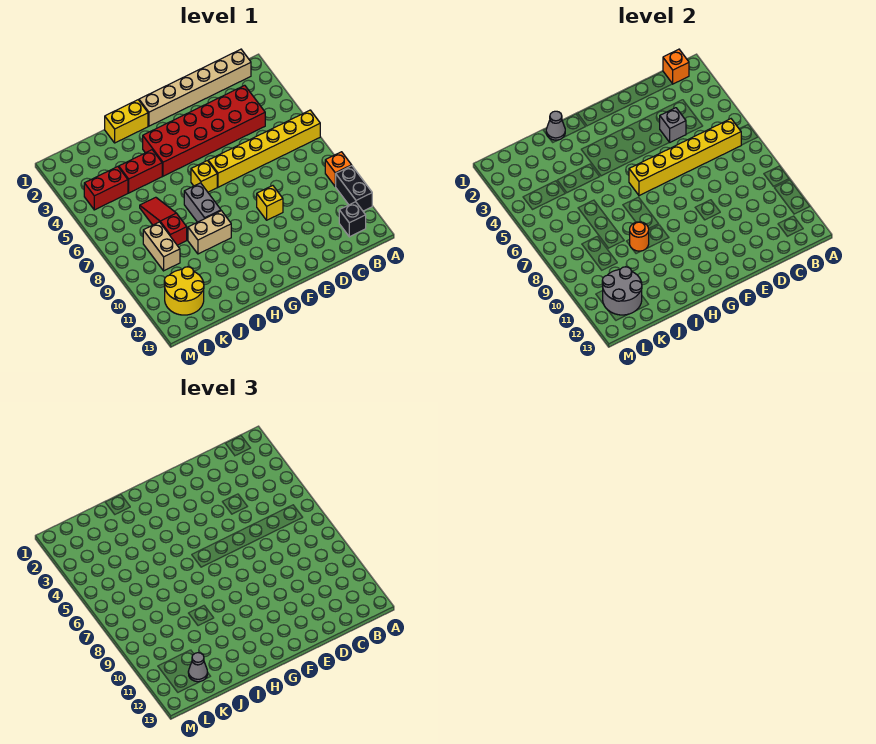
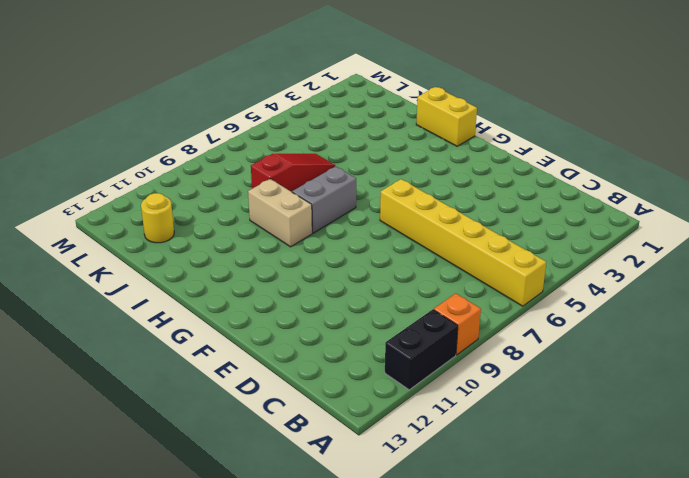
yellow round brick K12 level 1 -> yellow round brick K11:L12 level 1
none -> tan brick B1:G1 level 1
none -> black brick B12 level 1
none -> red brick C3:H4 level 1

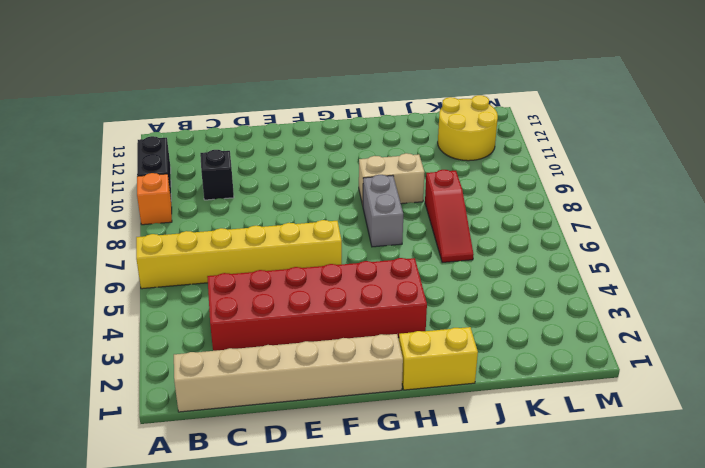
black brick C10 level 1 -> black brick B12 level 1
none -> yellow brick E9 level 1
none -> yellow brick G6 level 1
none -> red brick I4:J4 level 1

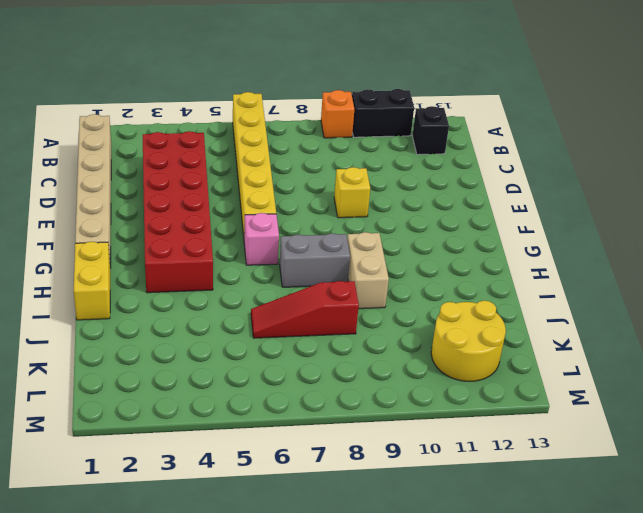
pink brick G6 level 1 -> yellow brick G6 level 1
none -> red brick I4:J4 level 1
none -> red brick K4:L4 level 1
none -> tan brick K8:K9 level 1

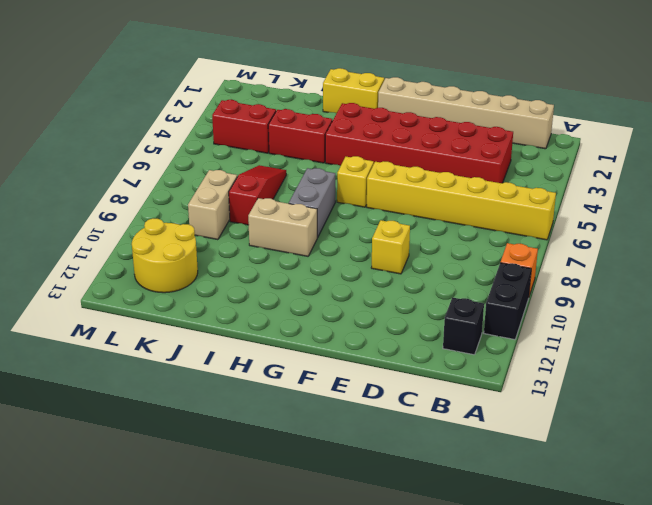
none -> orange brick B1 level 2
none -> yellow brick B6:G6 level 2
none -> grey brick D4 level 2

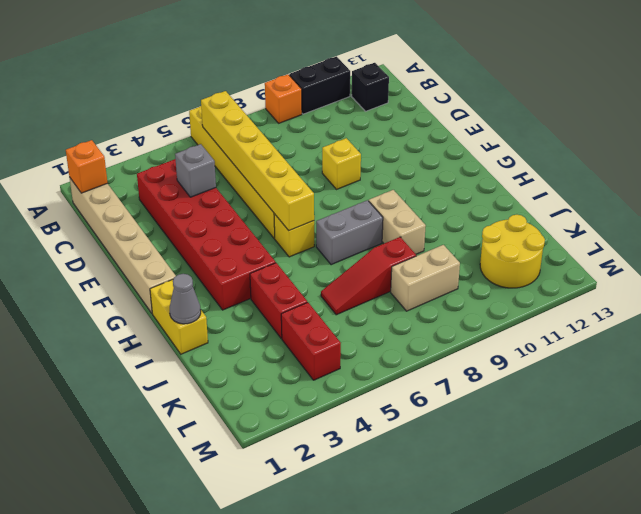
none -> orange round brick I9 level 2
none -> grey round brick K11:L12 level 2
none -> grey cone K12 level 3

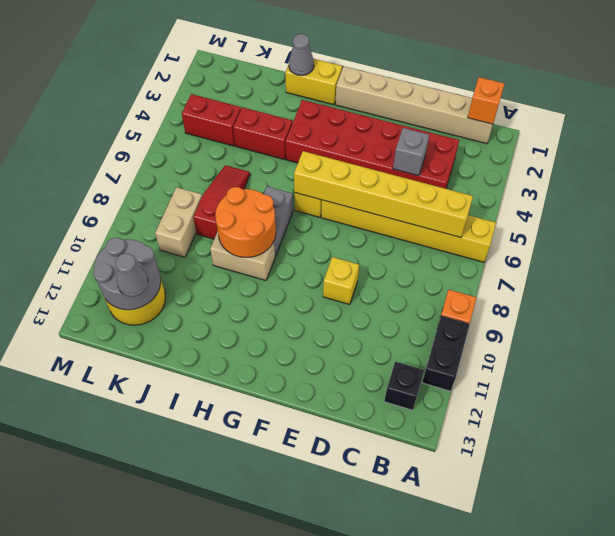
orange round brick H8:I9 level 2 -> orange round brick I9 level 2

